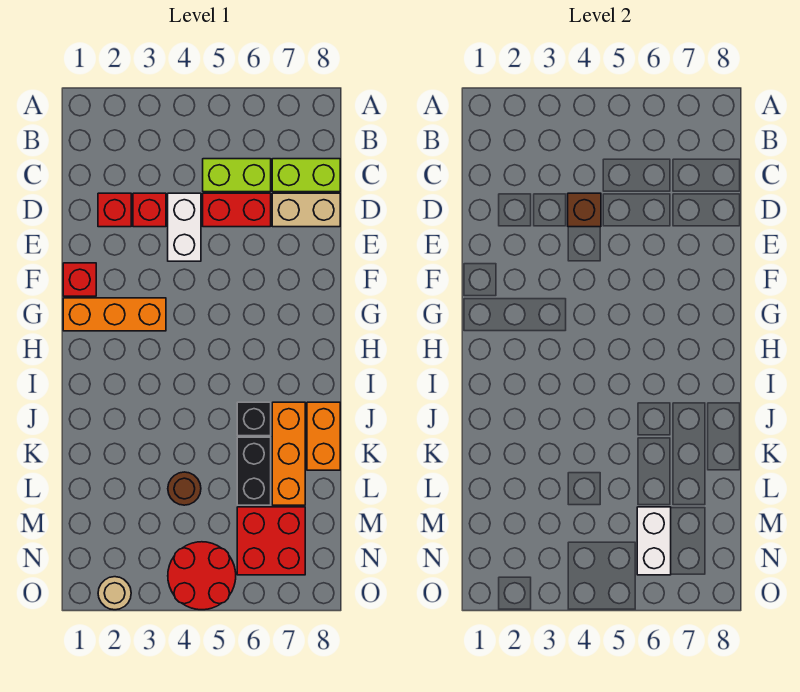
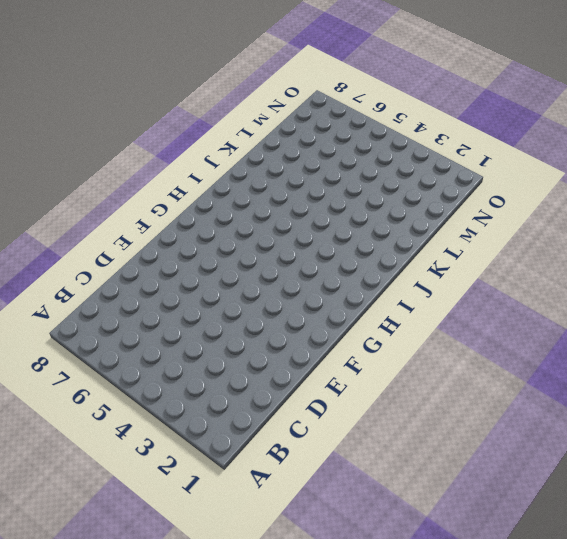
none -> lime brick C5:C6 level 1
none -> lime brick C7:C8 level 1
none -> red brick D2 level 1

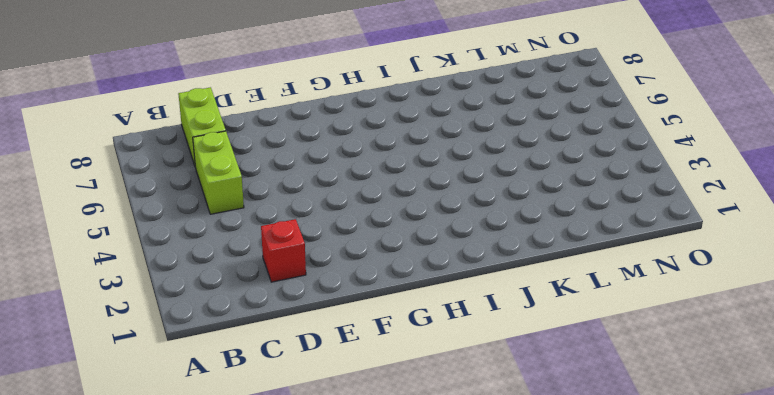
none -> red brick D3 level 1
none -> white brick D4:E4 level 1
none -> red brick D5:D6 level 1

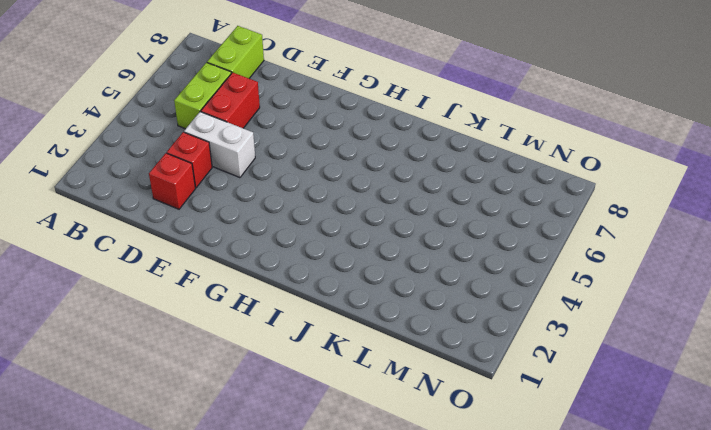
none -> tan brick D7:D8 level 1
none -> red brick F1 level 1
none -> orange brick G1:G3 level 1

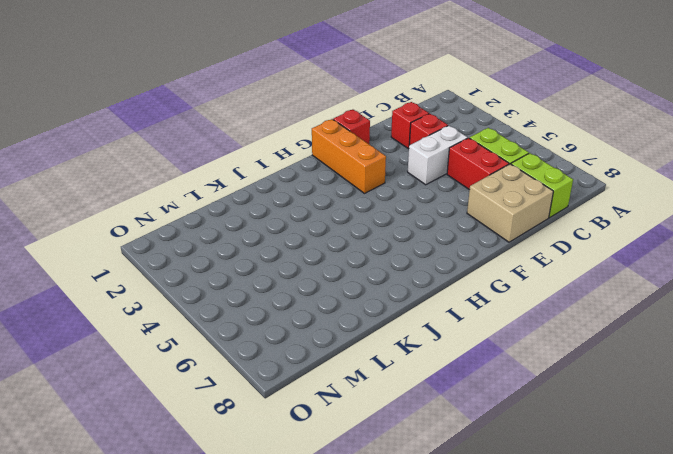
tan brick D7:E8 level 1 -> tan brick D7:D8 level 1
none -> black brick J6 level 1
none -> orange brick J7:L7 level 1
none -> orange brick J8:K8 level 1

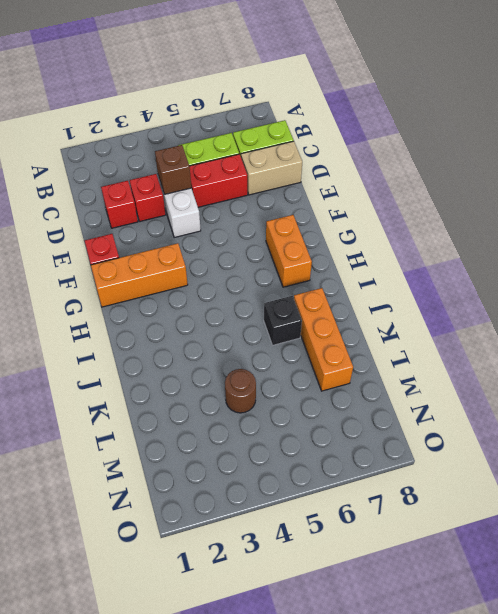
orange brick G7:H7 level 1 -> orange brick J8:K8 level 1
none -> black brick K6:L6 level 1
none -> red brick M6:N7 level 1
none -> red round brick N4:O5 level 1

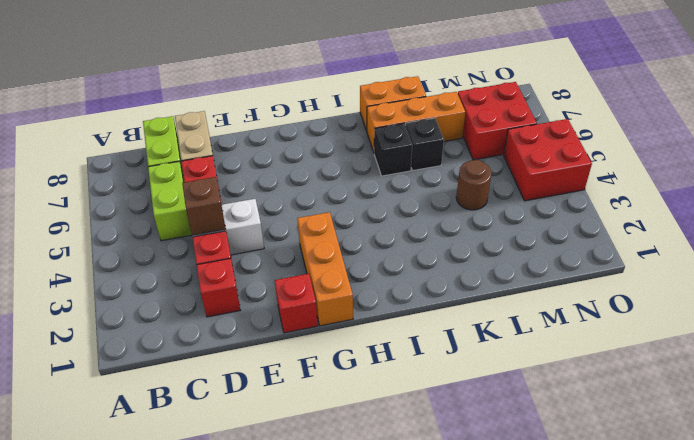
black brick K6 level 1 -> black brick K6:L6 level 1
red brick N4:O5 level 1 -> red round brick N4:O5 level 1
none -> tan round brick O2 level 1
none -> white brick M6:N6 level 2

